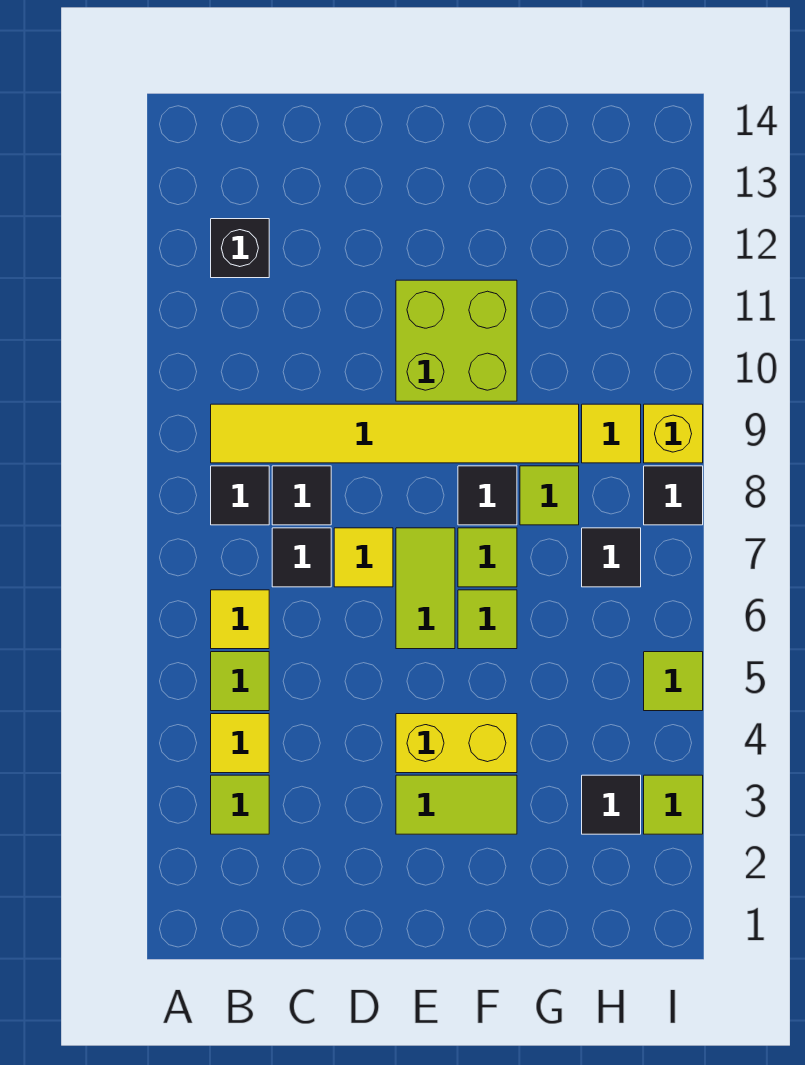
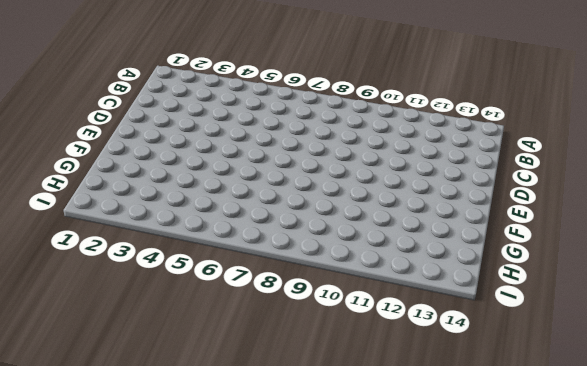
none -> lime tile B3 level 1
none -> yellow tile B4 level 1
none -> lime tile B5 level 1

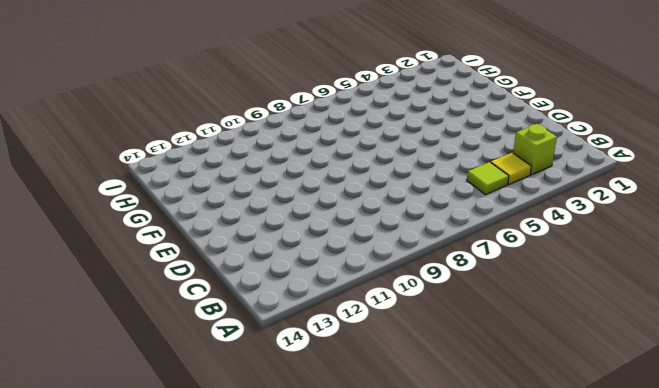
lime brick B3 level 1 -> lime tile B3 level 1
none -> yellow tile B6 level 1
none -> black tile B8 level 1
none -> yellow tile B9:G9 level 1

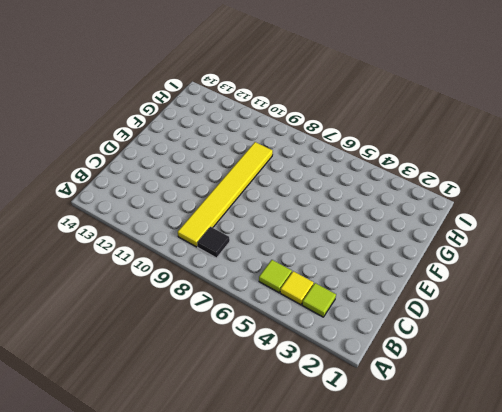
none -> yellow tile B6 level 1
none -> black brick B12 level 1
none -> black tile C7 level 1

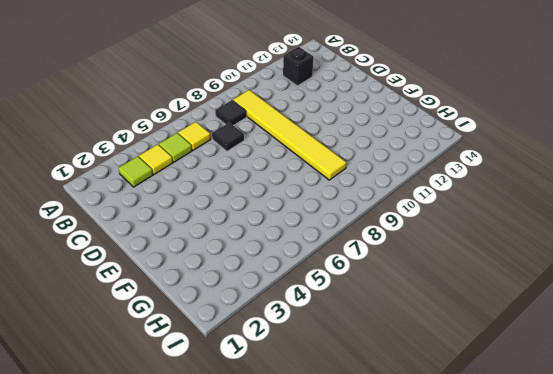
none -> black tile C8 level 1
none -> yellow tile D7 level 1
none -> lime tile E3:F3 level 1

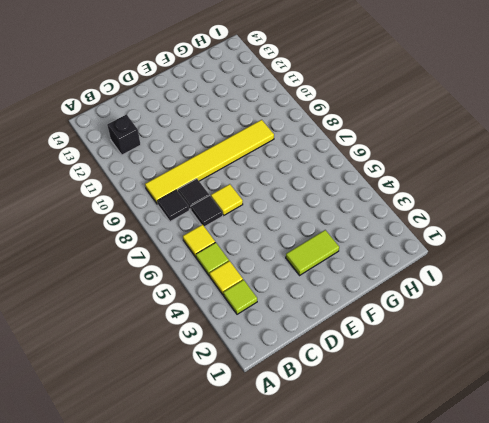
none -> yellow brick E4:F4 level 1
none -> lime tile E6:E7 level 1
none -> lime brick E10:F11 level 1

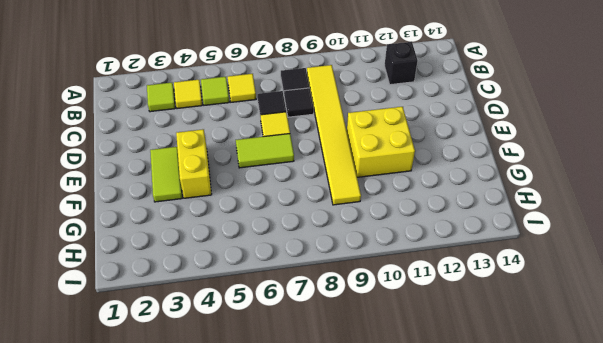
yellow brick E10:F11 level 1 -> lime brick E10:F11 level 1
none -> lime tile F6 level 1
none -> lime tile F7 level 1
none -> black tile F8 level 1

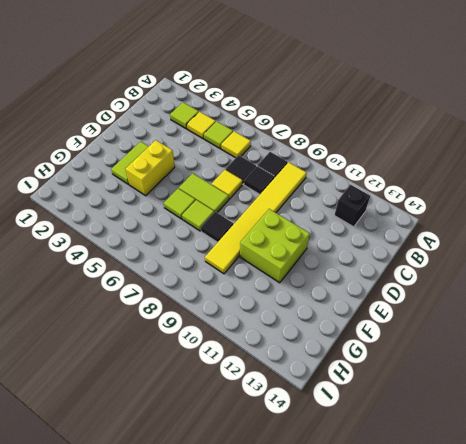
none -> lime tile G8 level 1
none -> black tile H3 level 1
none -> black tile H7 level 1

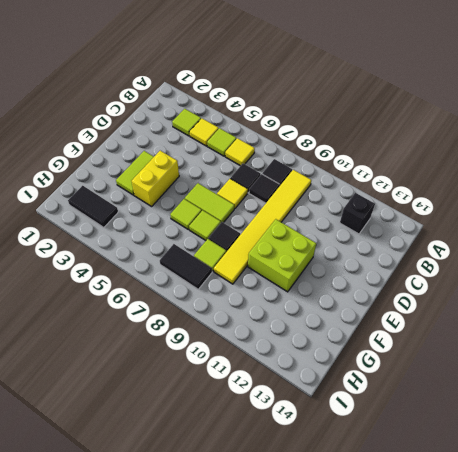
black tile H2:H3 level 1 -> black tile H3 level 1
black tile H7:H8 level 1 -> black tile H7 level 1
none -> yellow tile H9 level 1
none -> lime tile I3 level 1
none -> lime tile I5 level 1

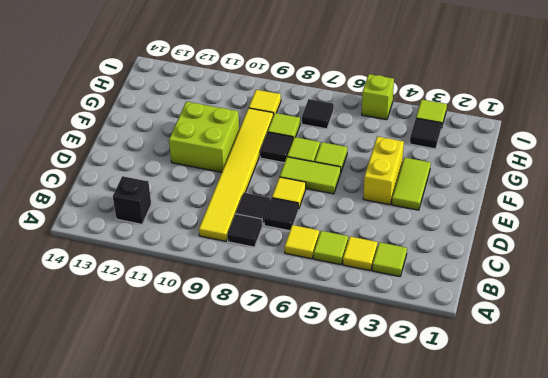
lime brick I5 level 1 -> lime tile I5 level 1
none -> black tile I8 level 1
none -> yellow brick I9 level 1

